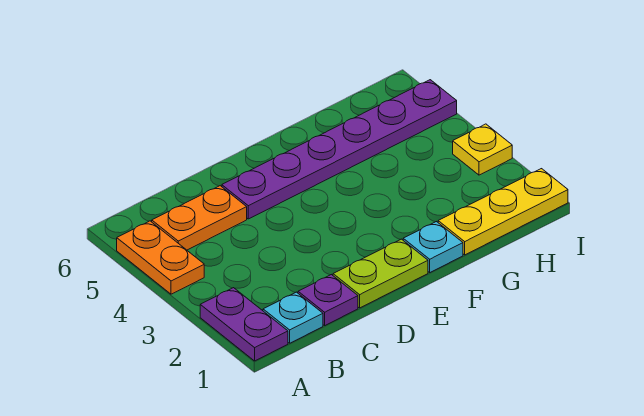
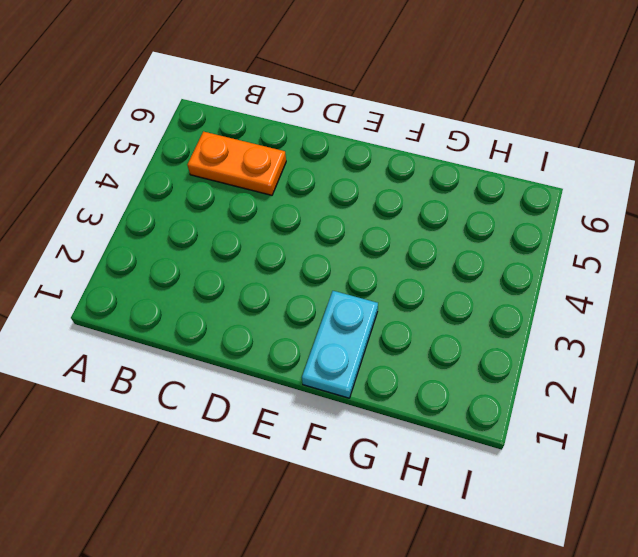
cyan plate F1:F2 level 1 -> cyan plate F1 level 1
none -> purple plate A1:A2 level 1
none -> orange plate A4:A5 level 1

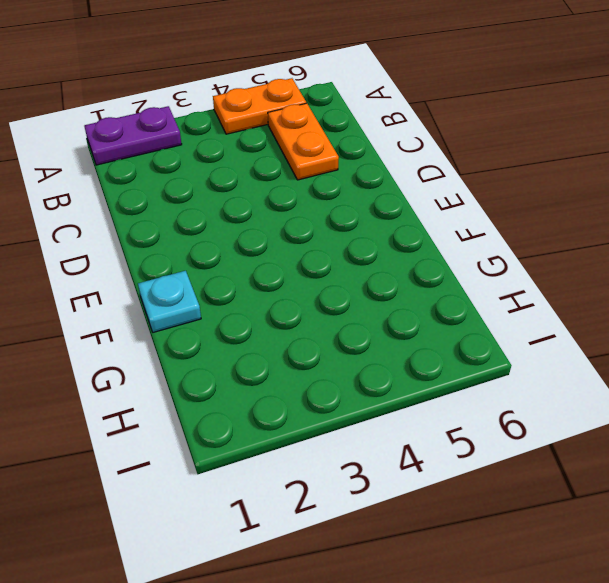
none -> cyan plate B1 level 1
none -> purple plate C1 level 1

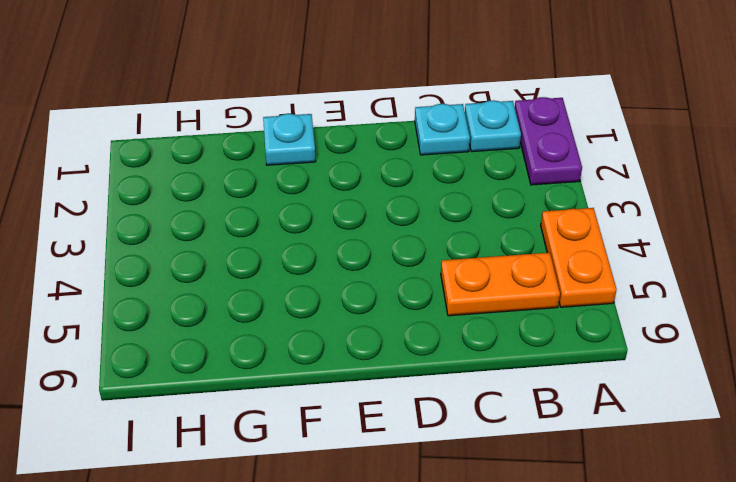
cyan plate C1 level 1 -> purple plate C1 level 1
none -> lime plate D1:E1 level 1
none -> purple plate D5:I5 level 1

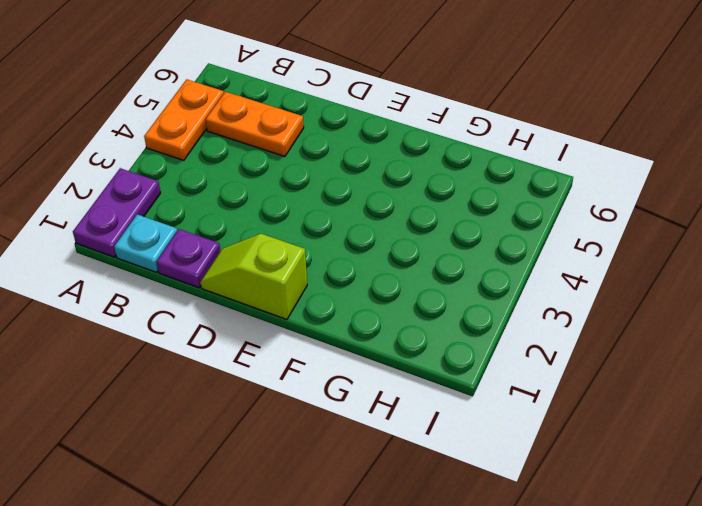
lime slope D1:E1 level 1 top E -> lime plate D1:E1 level 1
none -> purple plate D5:I5 level 1
none -> cyan plate F1 level 1

